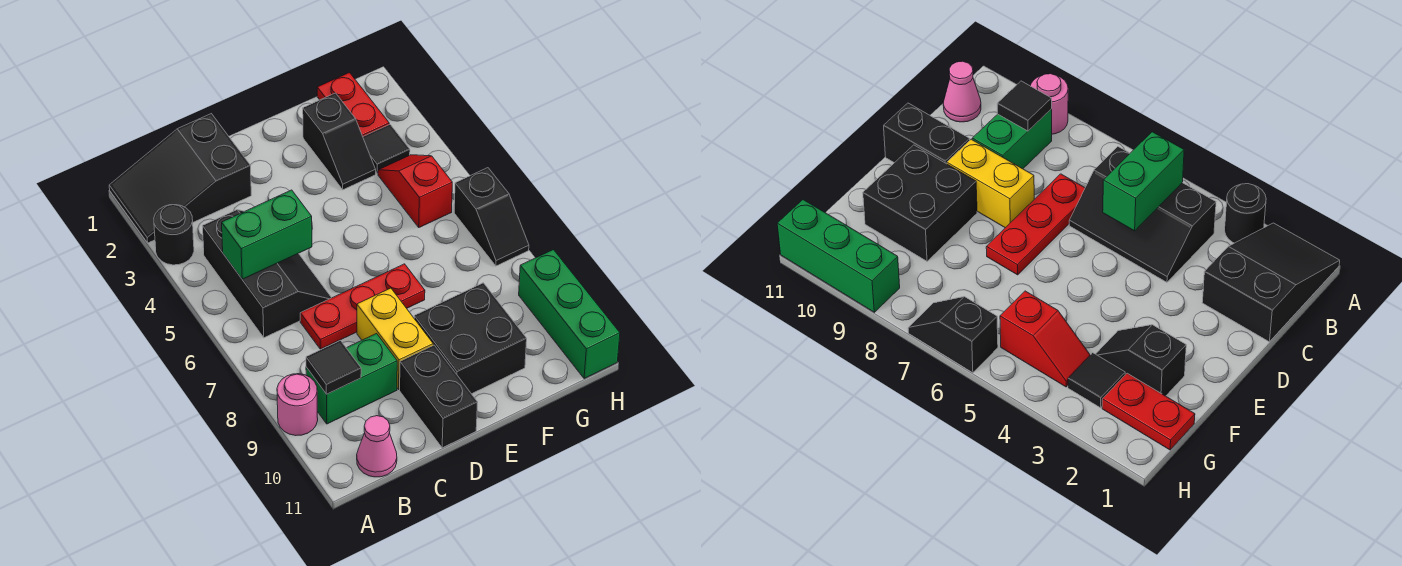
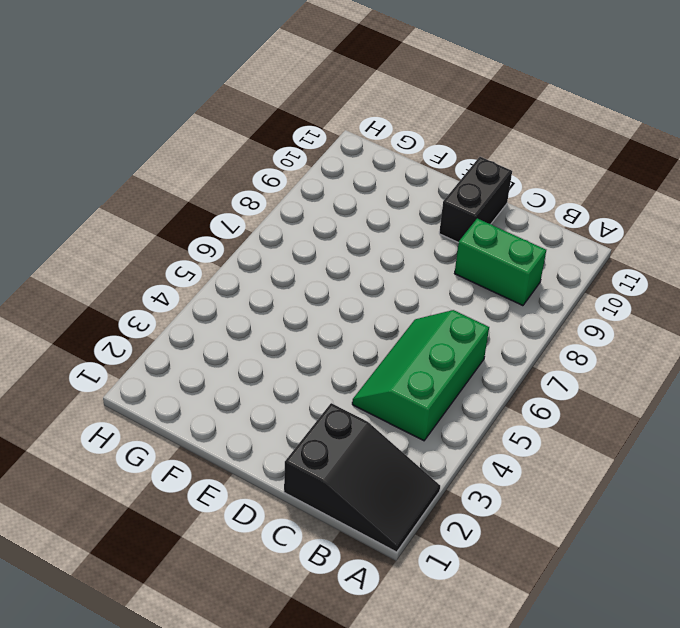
green slope B4:C6 level 1 top B -> black slope B4:C6 level 1 top B
none -> black round brick A3 level 1
none -> pink round brick A9 level 1
none -> pink cone B11 level 1

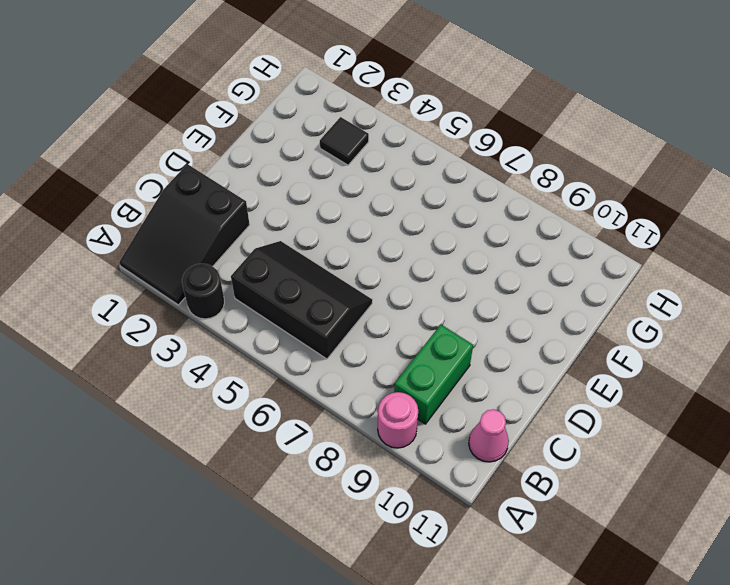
none -> red plate C7:E7 level 1
none -> yellow brick D8:D9 level 1
none -> black brick D10:D11 level 1

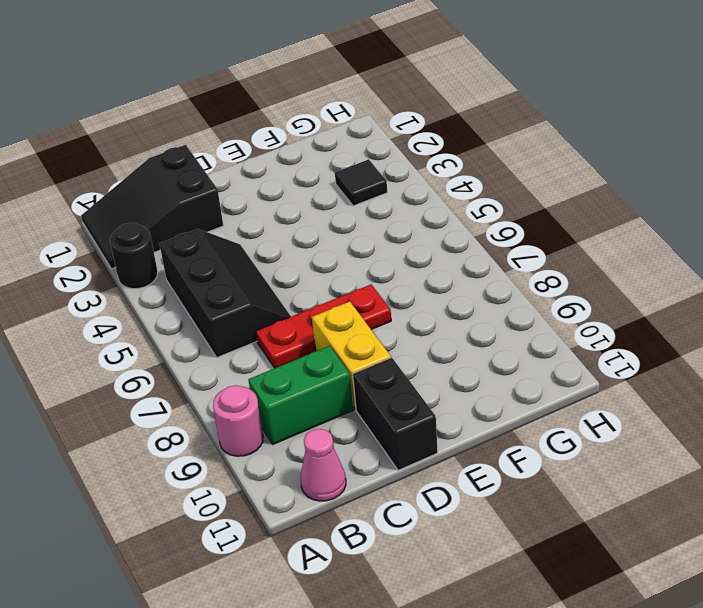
none -> black brick E9:F10 level 1
none -> black slope F2:F3 level 1 top 2
none -> red plate G1:G2 level 1

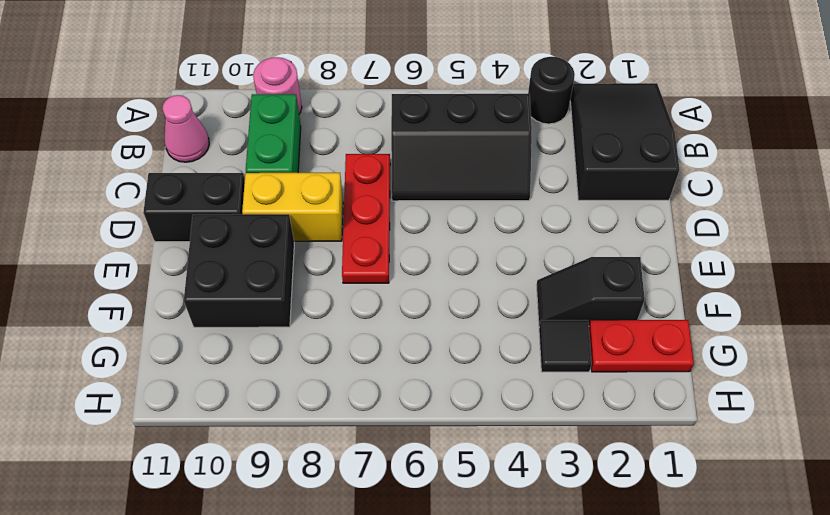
none -> red slope G4:G5 level 1 top 5
none -> black slope H6:H7 level 1 top 6
none -> green brick H9:H11 level 1

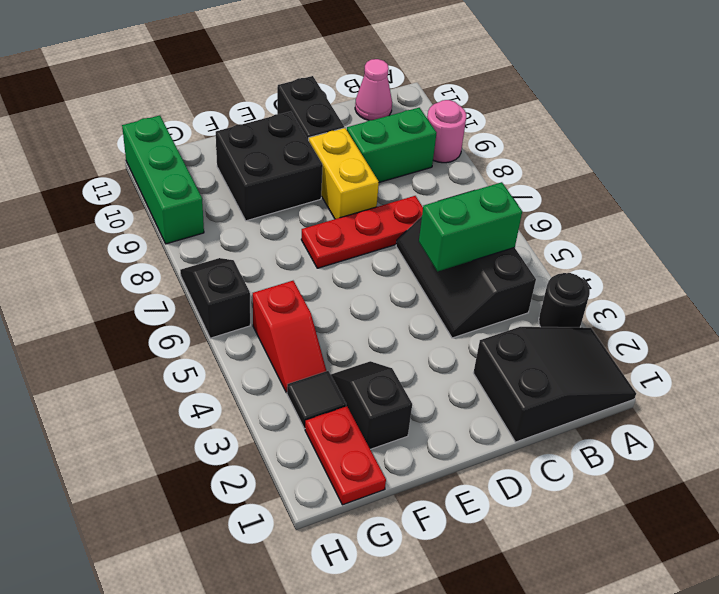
none -> black tile B9 level 2

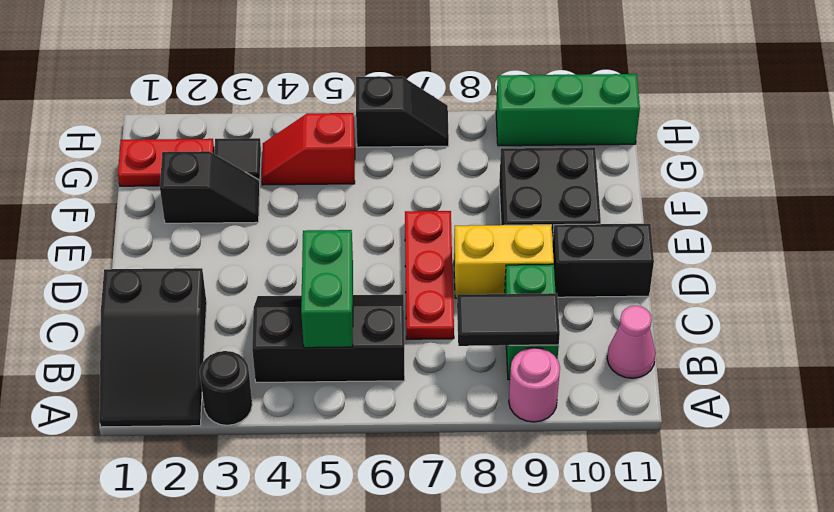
black tile B8:B9 level 2 -> black tile B9 level 2

